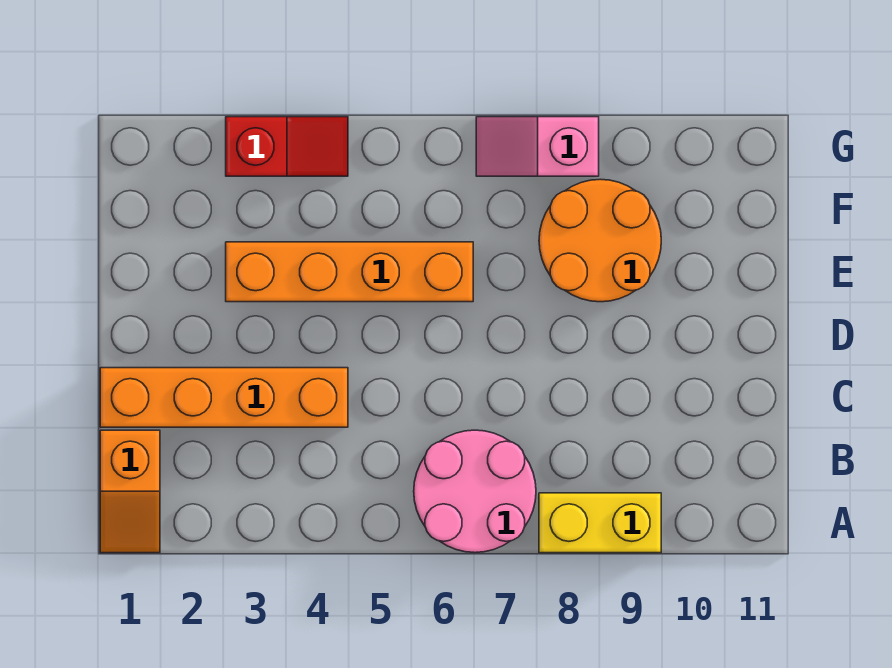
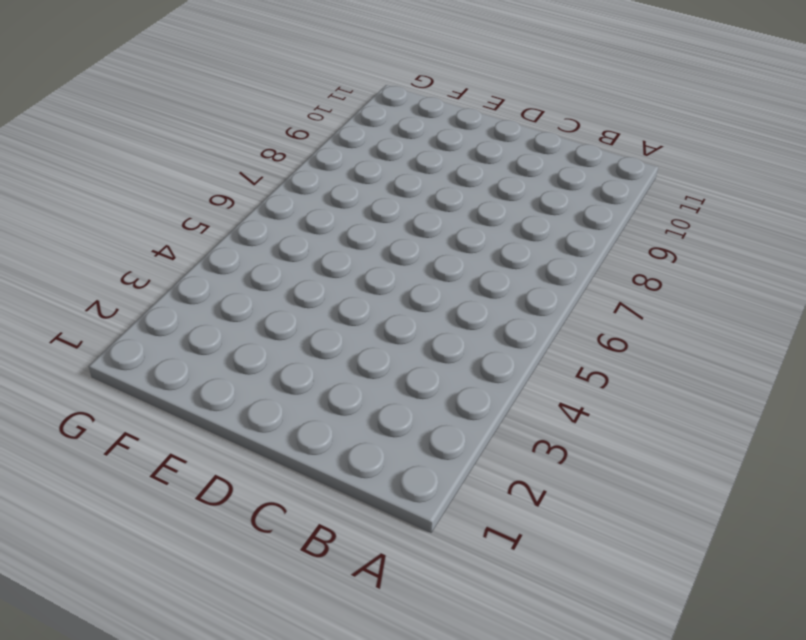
none -> orange slope A1:B1 level 1 top B
none -> pink round brick A6:B7 level 1

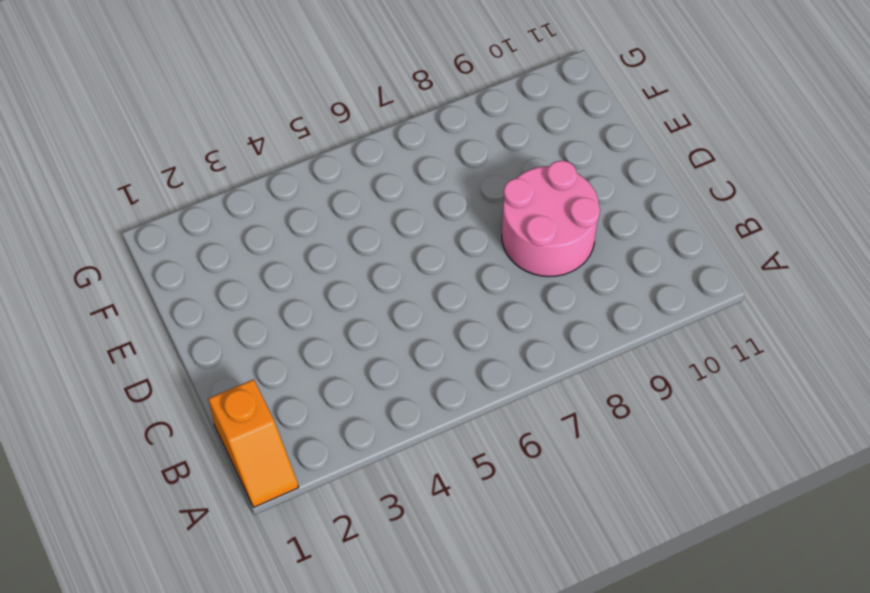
pink round brick C8:D9 level 1 -> pink round brick A6:B7 level 1
none -> yellow brick A8:A9 level 1
none -> orange brick C1:C4 level 1

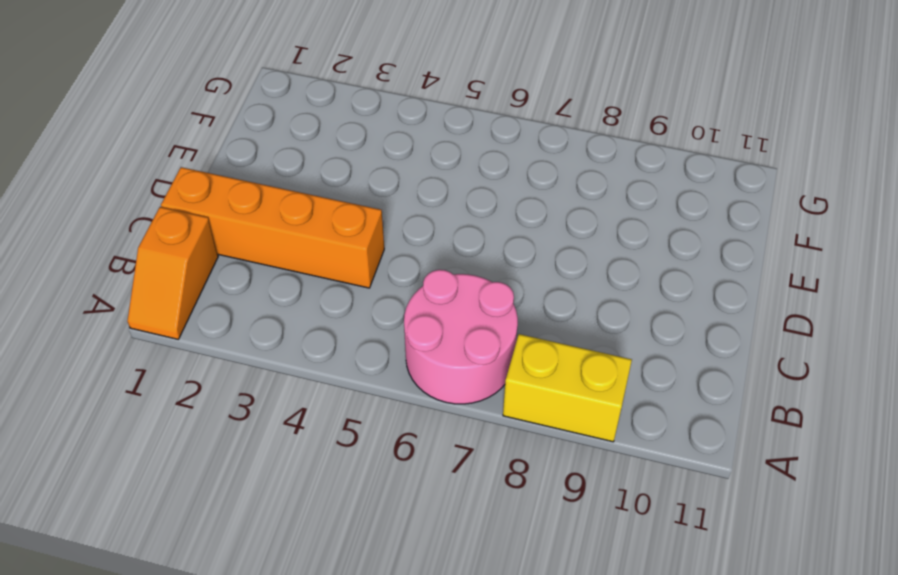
none -> orange brick E3:E6 level 1
none -> orange round brick E8:F9 level 1

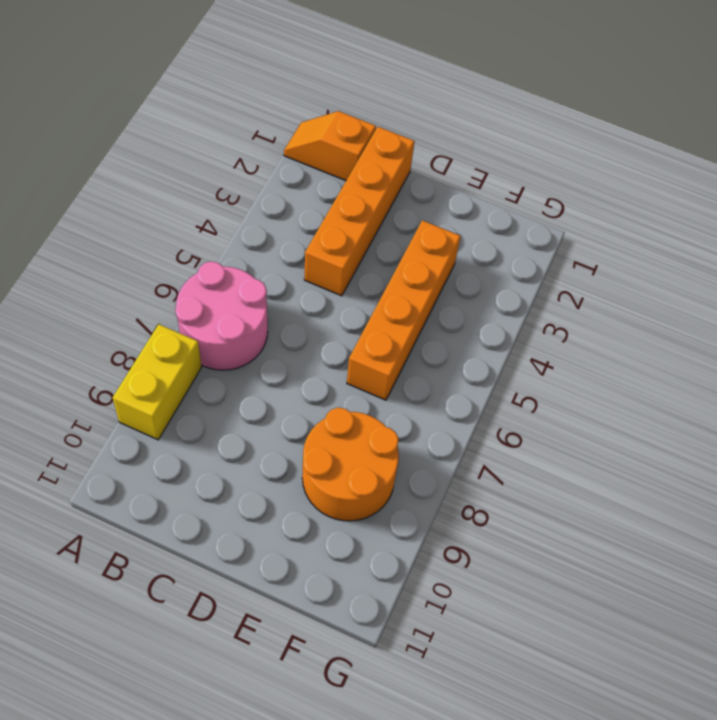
none -> red slope G3:G4 level 1 top 3
none -> pink slope G7:G8 level 1 top 8

